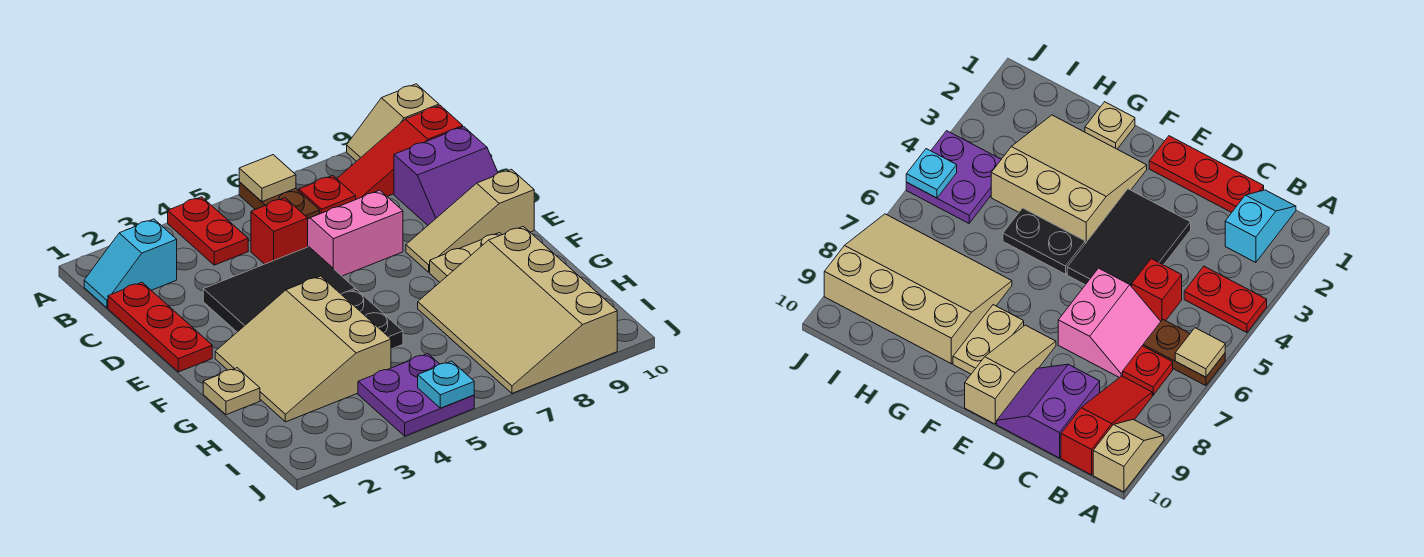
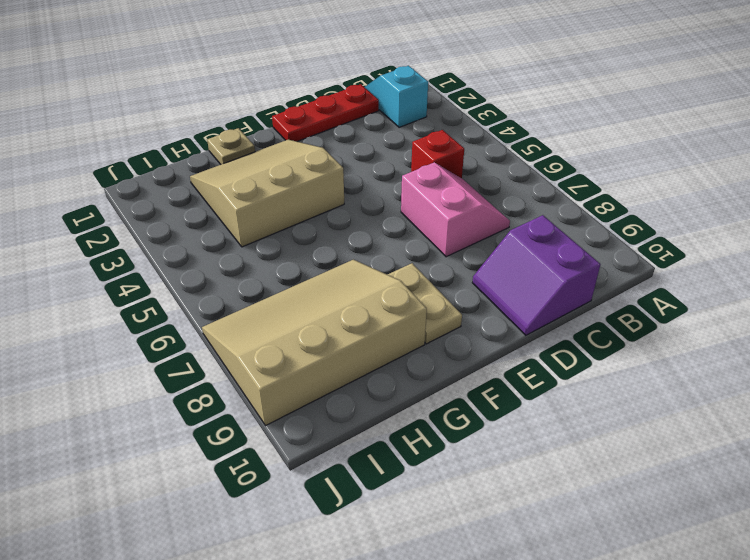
none -> red plate A4:B4 level 1
none -> brown plate A6:B6 level 1
none -> tan slope A9:A10 level 1 top 10

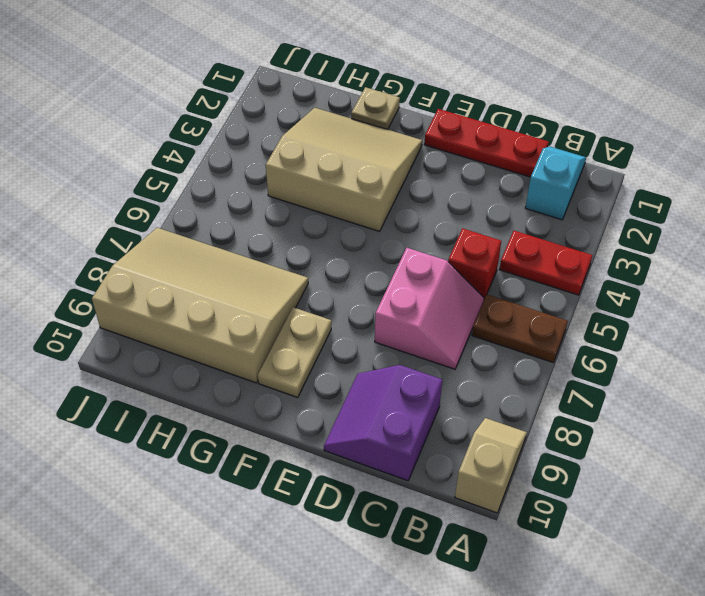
none -> red plate B7 level 1
none -> red slope B8:B10 level 1 top 10
none -> black tile D3:E5 level 1

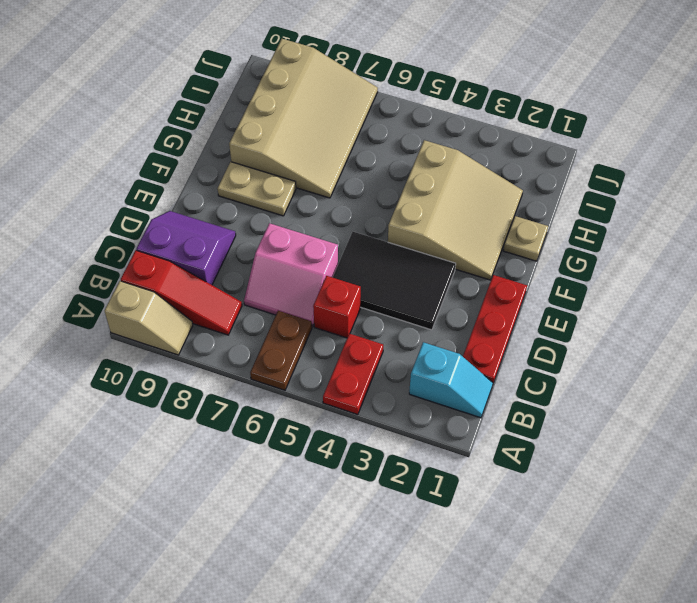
none -> red plate B7 level 1
none -> tan slope E8:E10 level 1 top 10
none -> black plate F5:G5 level 1

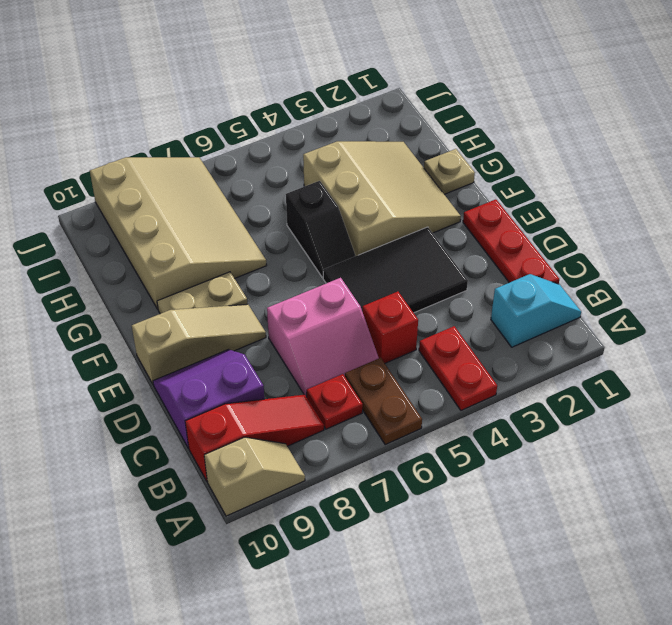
black slope F5:G5 level 1 top G -> black plate F5:G5 level 1
none -> purple plate I4:J5 level 1
none -> tan tile A6 level 2
none -> cyan plate J5 level 2

